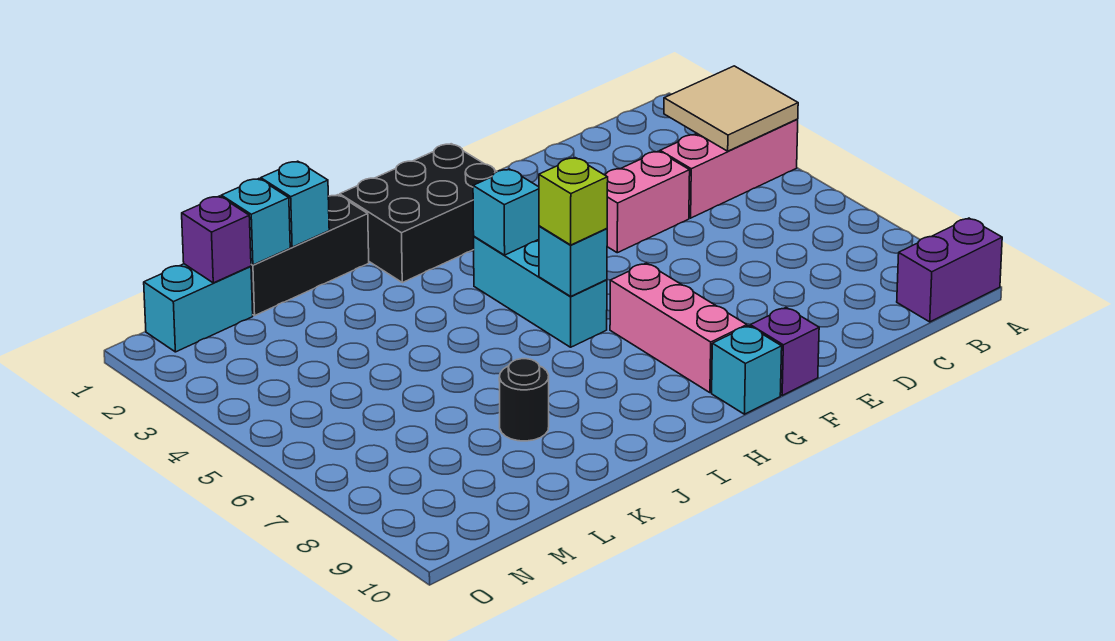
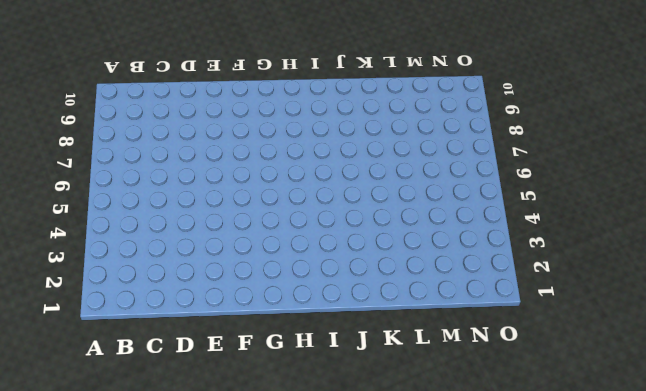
none -> pink brick A4:C4 level 1
none -> purple brick A10:B10 level 1
none -> pink brick D4:E4 level 1

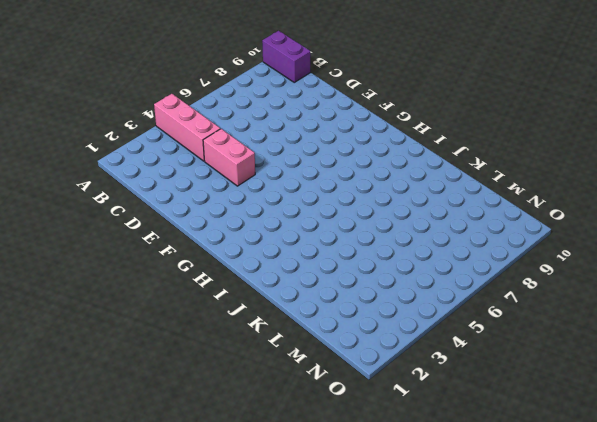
none -> purple brick F10 level 1
none -> black brick G1:I2 level 1
none -> pink brick G7:G9 level 1

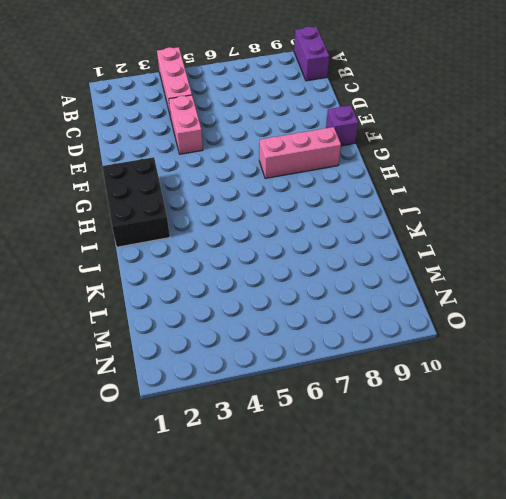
none -> cyan brick G10 level 1
none -> cyan brick H4:H6 level 1
none -> black brick J1:L1 level 1

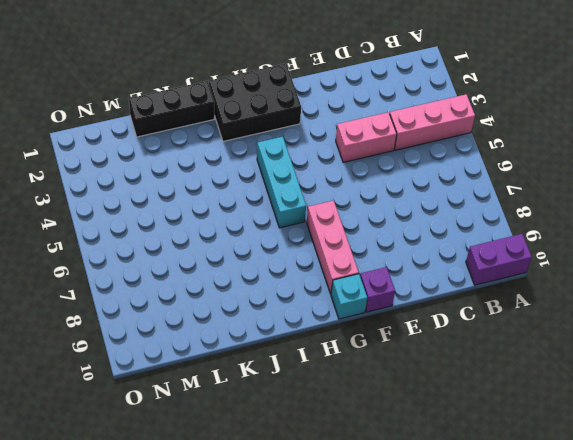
none -> black round brick K8 level 1
none -> cyan brick M1:N1 level 1
none -> tan tile A3:B4 level 2

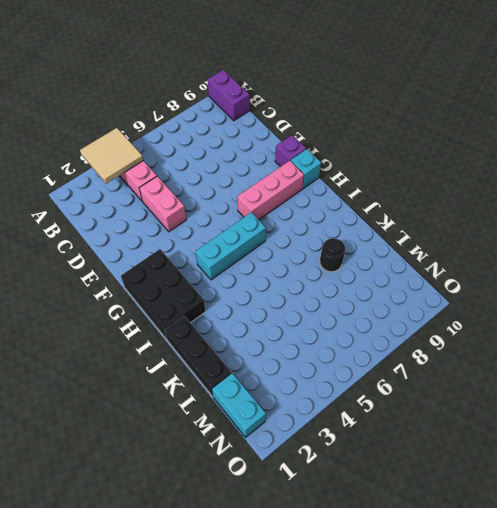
none -> cyan brick H4 level 2
none -> cyan brick H6 level 2
none -> cyan brick K1 level 2

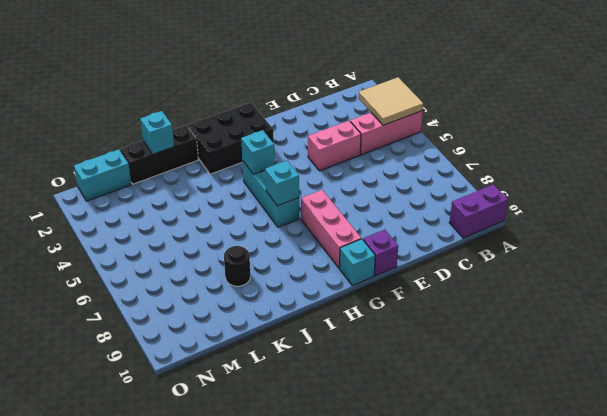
none -> cyan brick L1 level 2
none -> purple brick M1 level 2
none -> lime brick H6 level 3

